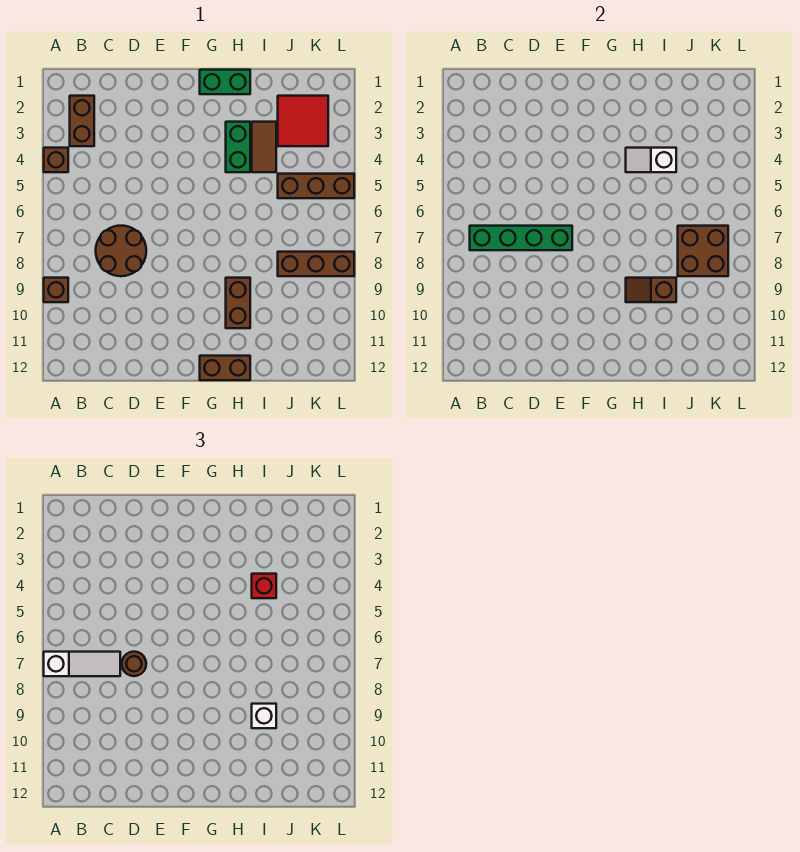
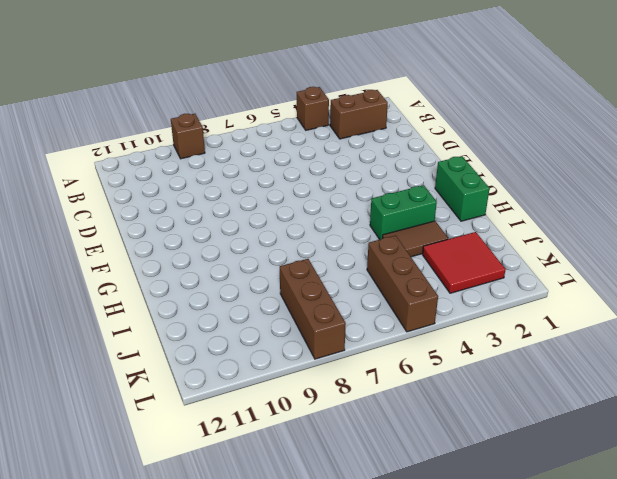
none -> brown round brick C7:D8 level 1
none -> brown brick G12:H12 level 1
none -> brown brick H9:H10 level 1

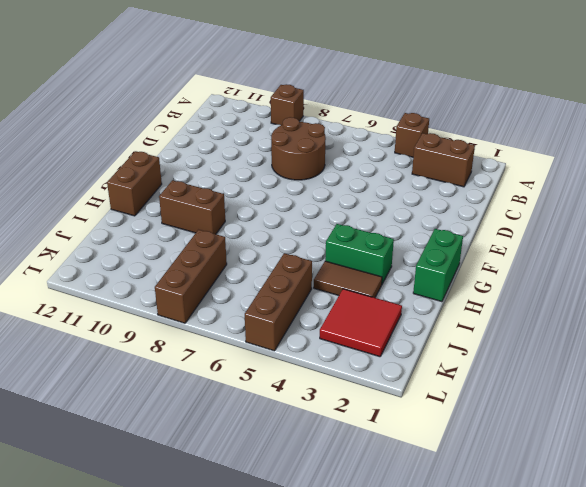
none -> green brick B7:E7 level 2
none -> white slope H4:I4 level 2 top I
none -> brown slope H9:I9 level 2 top I

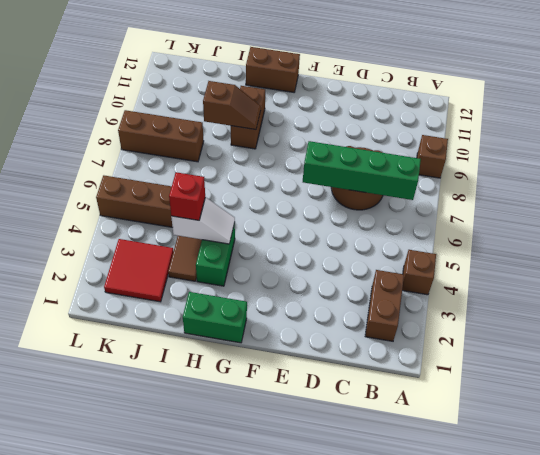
none -> brown brick J7:K8 level 2
none -> white slope A7:C7 level 3 top A
none -> brown round brick D7 level 3

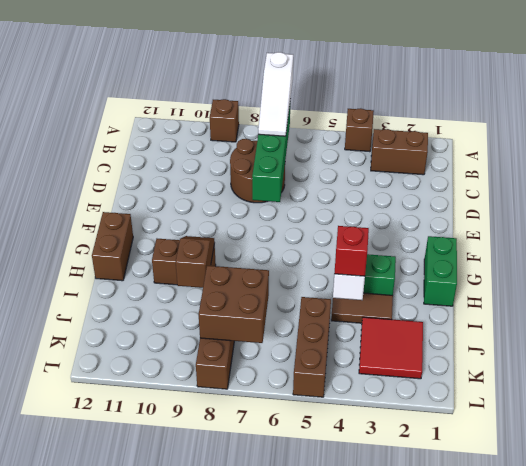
none -> brown round brick D7 level 3
none -> white brick I9 level 3

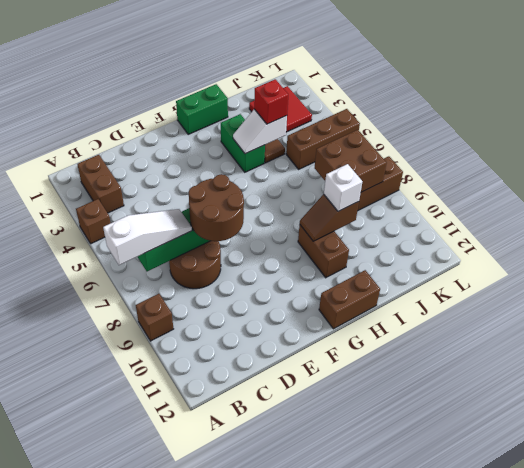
brown round brick D7:E8 level 3 -> brown round brick D7 level 3

